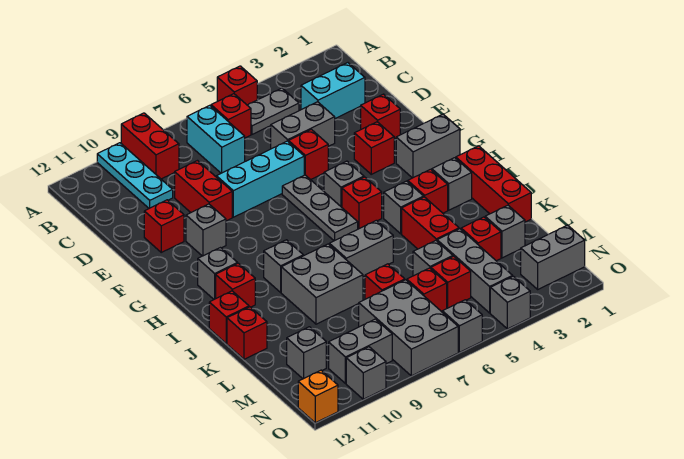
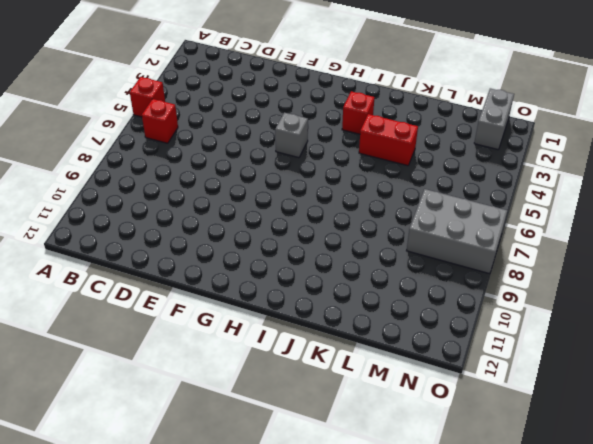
none -> red brick A9:B9 level 1
none -> cyan plate A10:C10 level 1
none -> grey plate B4:B5 level 1
none -> cyan brick B7:C7 level 1

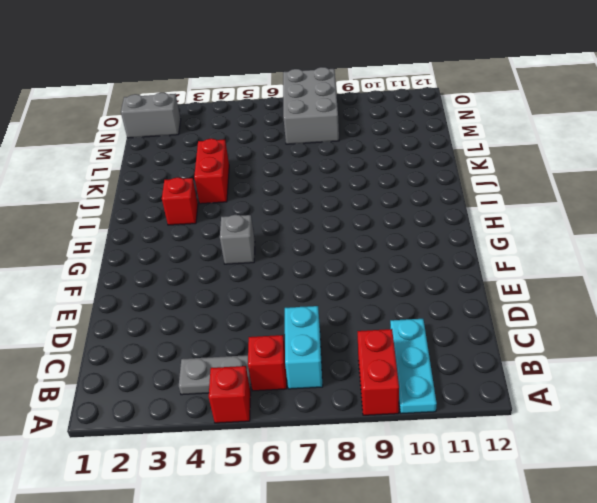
none -> cyan brick C2:C3 level 1
none -> grey brick D4:D5 level 1
none -> red brick D9:E9 level 1
none -> red brick E2 level 1

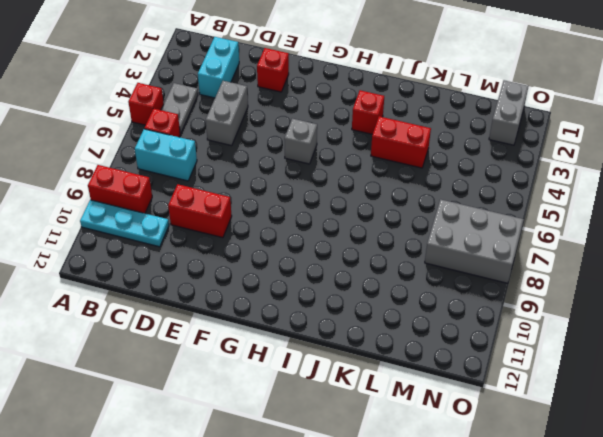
none -> red brick E5 level 1
none -> cyan brick E6:E8 level 1
none -> red brick E11 level 1
none -> red brick F3 level 1

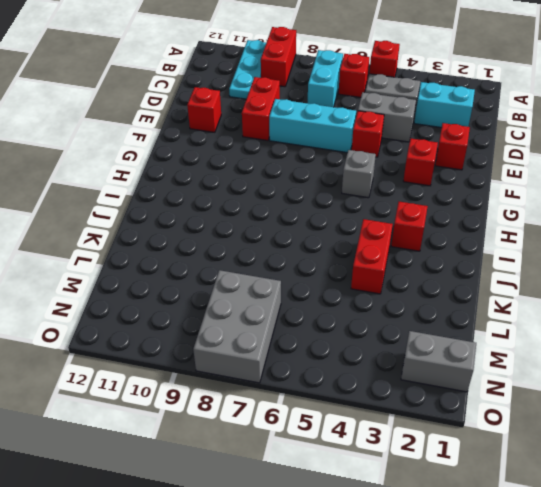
none -> grey plate F6:H6 level 1
none -> grey brick F10 level 1
none -> grey brick G1:G2 level 1
none -> red brick H5 level 1

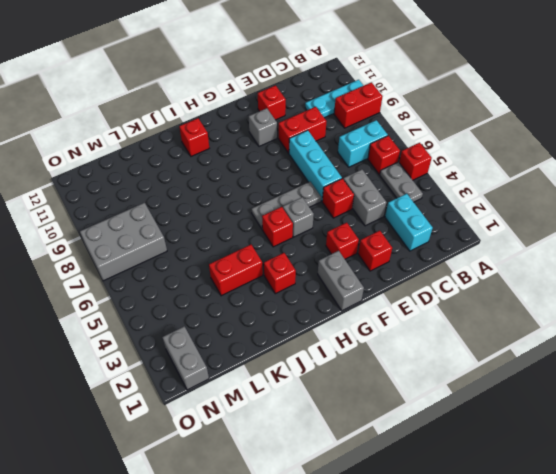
none -> grey brick H11 level 1
none -> red brick I1:K1 level 1
none -> grey brick I2 level 1
none -> grey brick I4 level 1

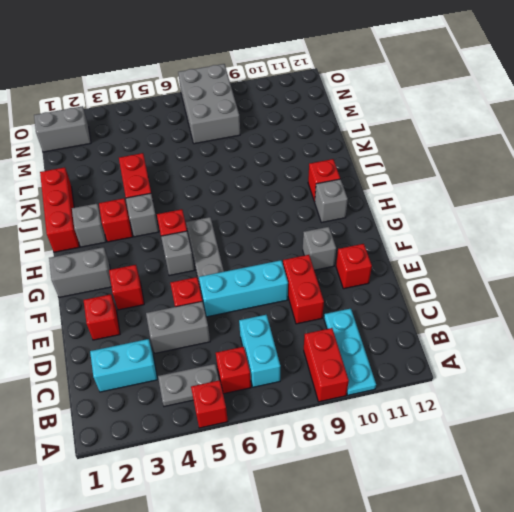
none -> grey brick I9 level 1
none -> grey brick J6:J7 level 1
none -> grey brick J8:K9 level 1
none -> red brick J12 level 1

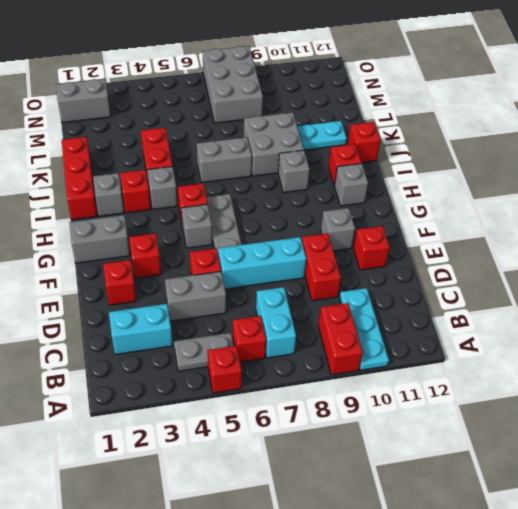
cyan plate K10:K11 level 1 -> none
none -> red brick K12 level 1
none -> grey brick L2 level 1
none -> red brick L3 level 1
none -> grey brick L4:N4 level 1

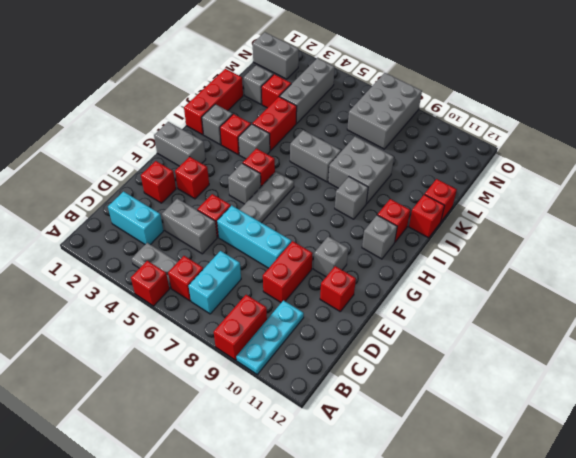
none -> grey brick L5 level 1
none -> red brick L7 level 1
none -> red brick M5 level 1
none -> red brick M6 level 1

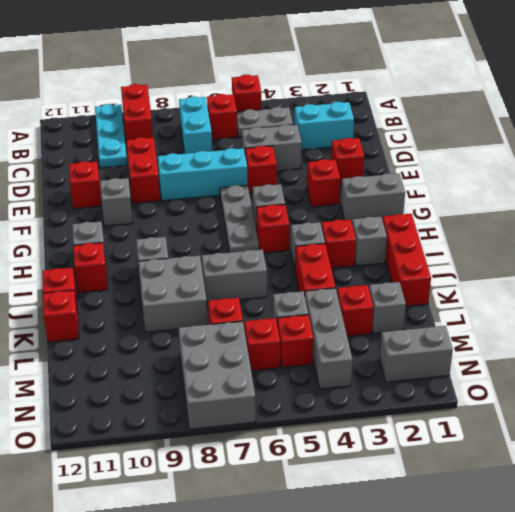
none -> grey brick M11 level 1
none -> grey brick N9:N10 level 1
none -> grey brick O4 level 1
none -> grey brick O6 level 1

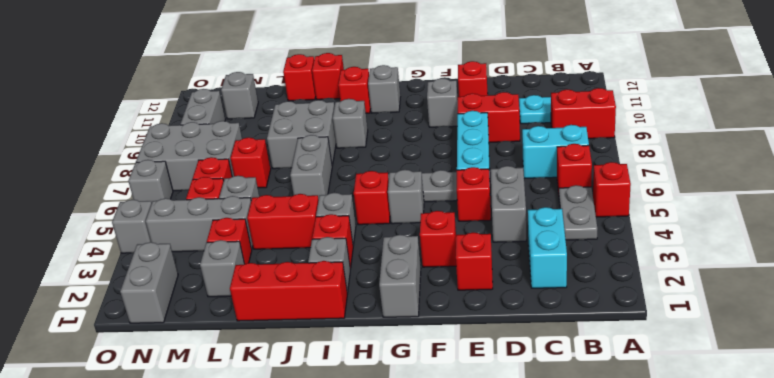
none -> grey brick O10 level 1
none -> orange brick O12 level 1

